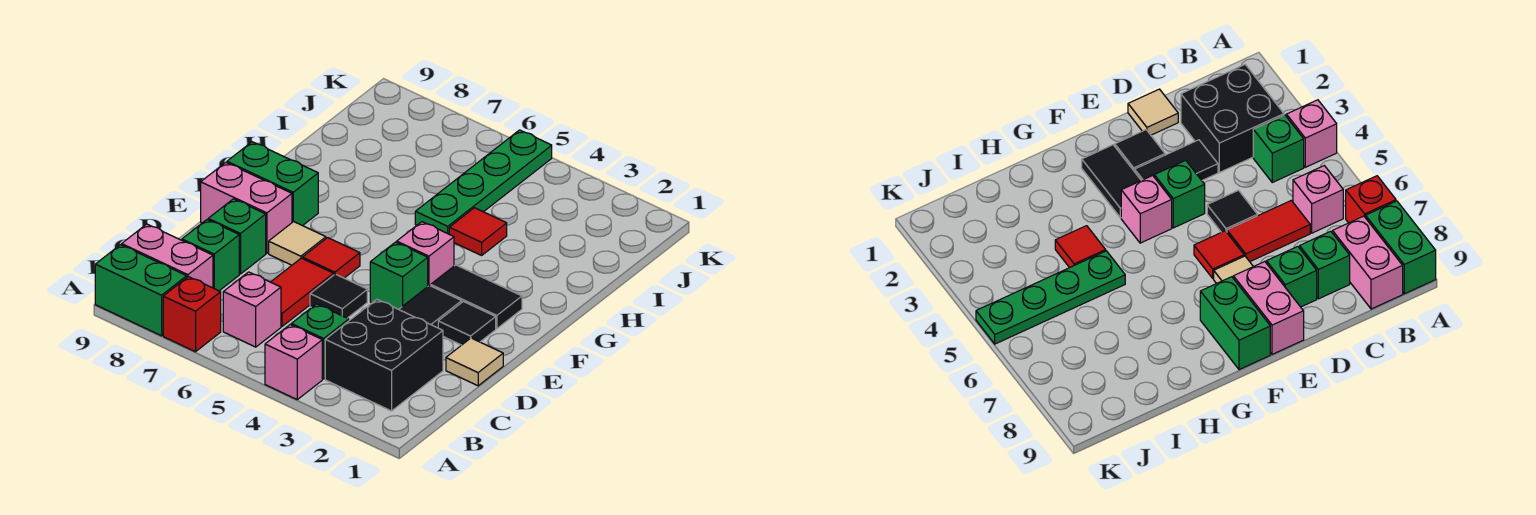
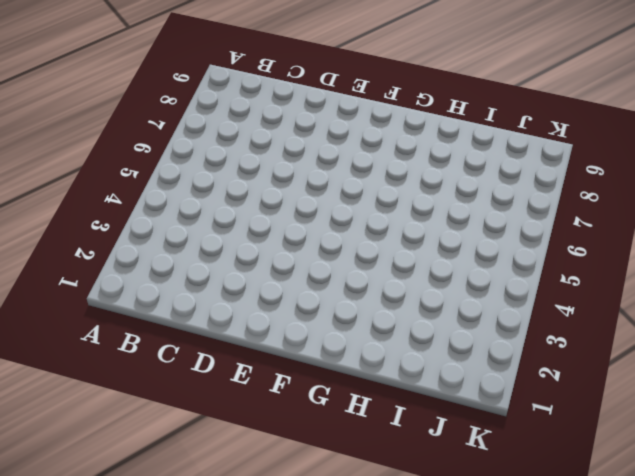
none -> pink brick A4 level 1
none -> red brick A7 level 1
none -> green brick A8:A9 level 1

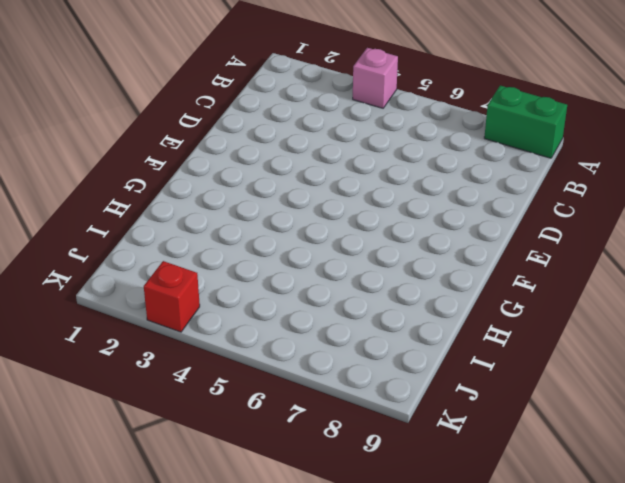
red brick K3 level 1 -> red brick A7 level 1
none -> black brick B2:C3 level 1
none -> green brick B4 level 1
none -> pink brick B6 level 1

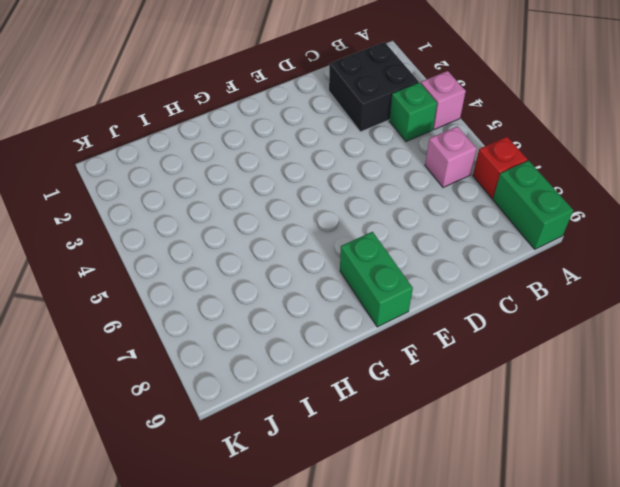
none -> pink brick B8:B9 level 1
none -> red tile C6:D6 level 1
none -> green brick C8 level 1

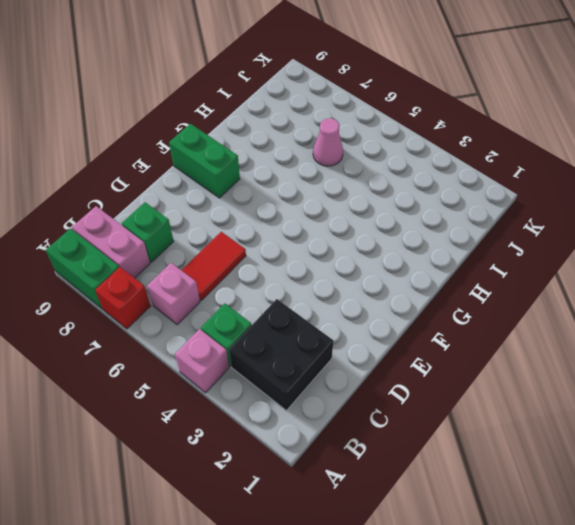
pink cone I6 level 1 -> none
none -> tan tile D1 level 1
none -> black tile D3:E3 level 1
none -> black tile D5 level 1

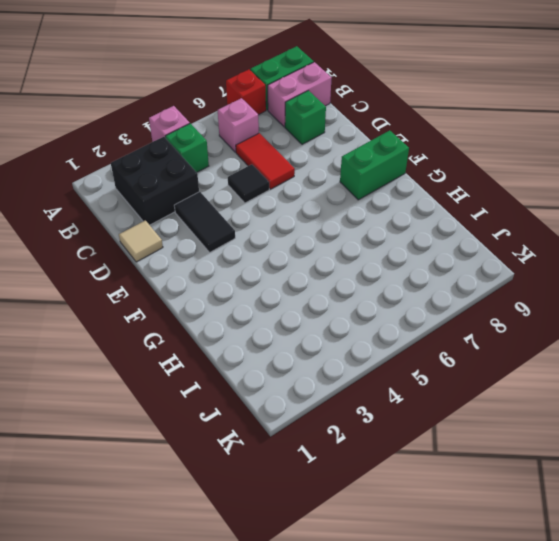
none -> green brick D8 level 1
none -> black tile E2 level 1
none -> green brick E4 level 1

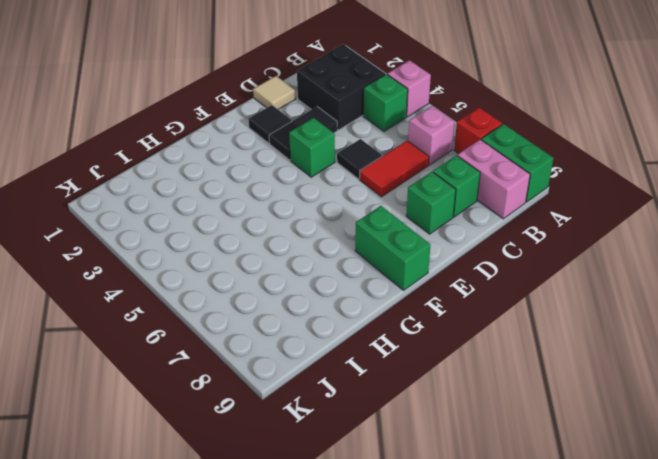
none -> red tile E6 level 1
none -> tan tile E7 level 1
none -> pink brick E8:E9 level 1

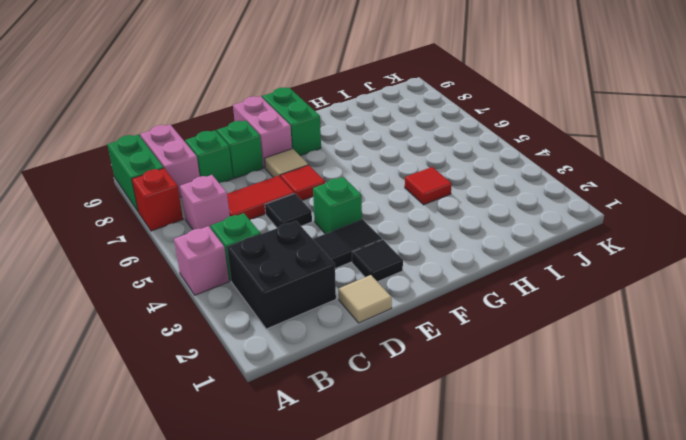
none -> black tile F2:F3 level 1
none -> pink brick F4 level 1
none -> green plate H5:K5 level 1

